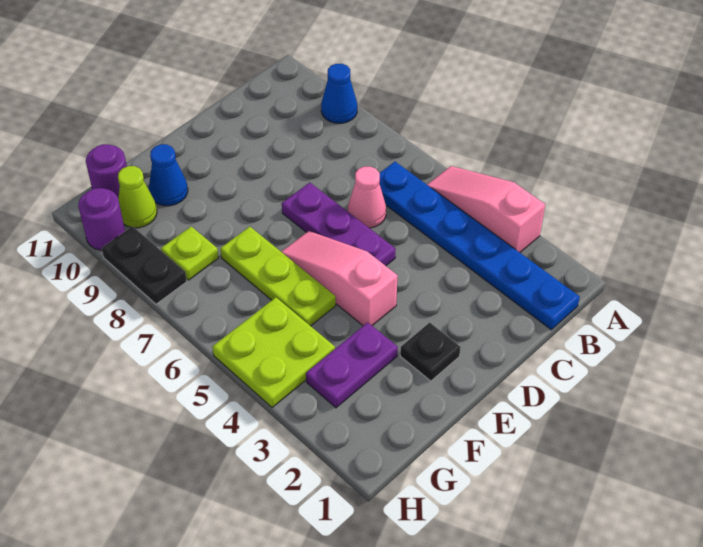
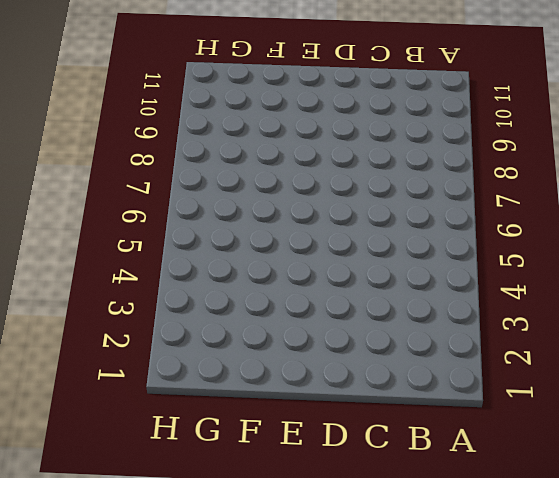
none -> pink slope A3:A5 level 1 top 3
none -> blue cone A9 level 1
none -> blue plate B1:B6 level 1

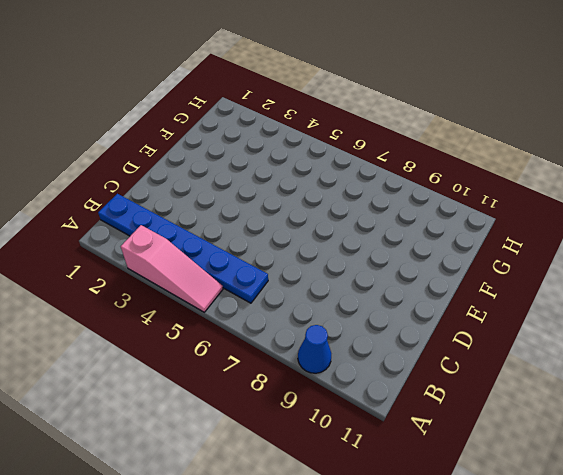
none -> pink cone C6 level 1
none -> purple plate D5:D7 level 1
none -> black plate E2 level 1

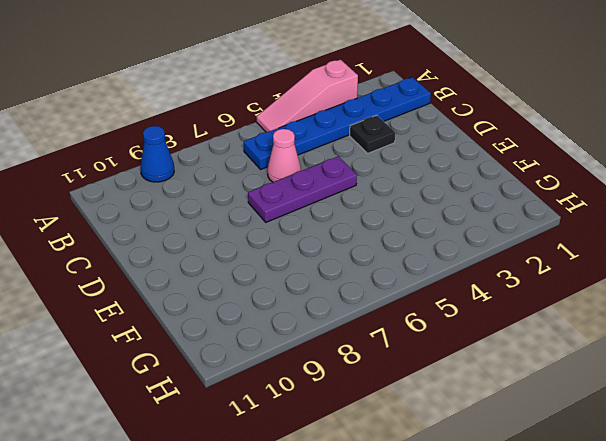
black plate C3 level 1 -> black plate E2 level 1
none -> pink slope E4:E6 level 1 top 4
none -> purple plate F3:G3 level 1
none -> lime plate F5:F7 level 1

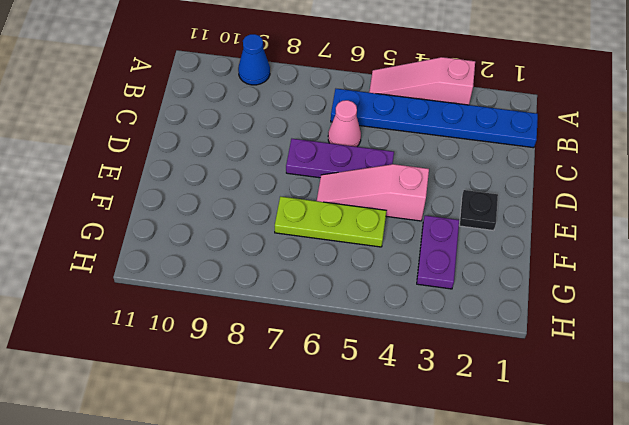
none -> blue cone F10 level 1
none -> lime plate G4:H5 level 1
none -> lime plate G8 level 1

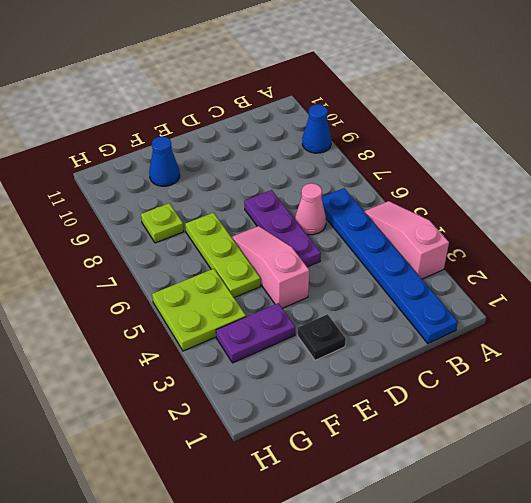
none -> lime cone G10 level 1
none -> purple round brick G11 level 1
none -> black plate H8:H9 level 1

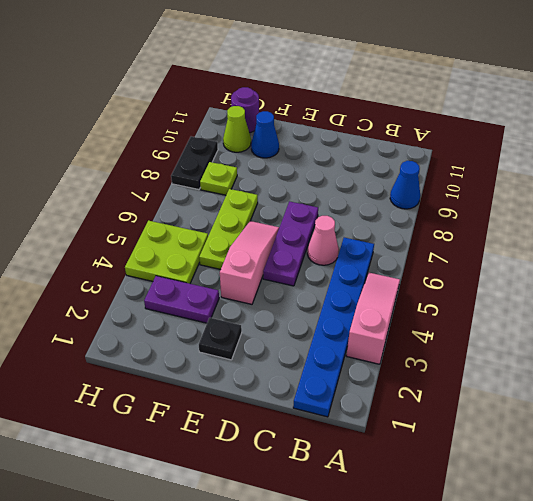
none -> purple round brick H10 level 1

